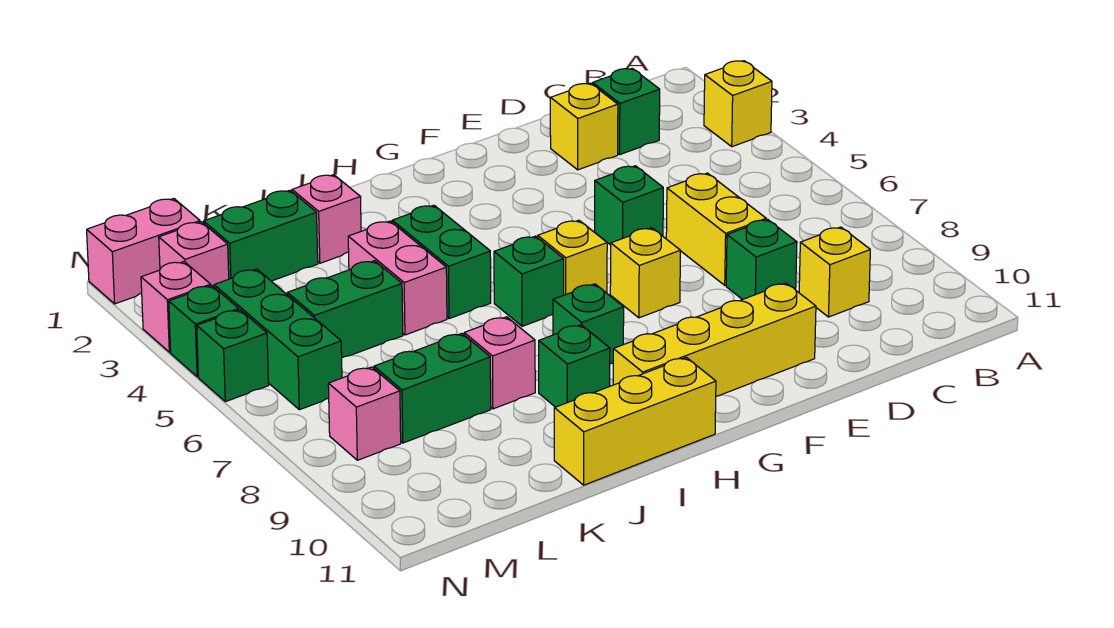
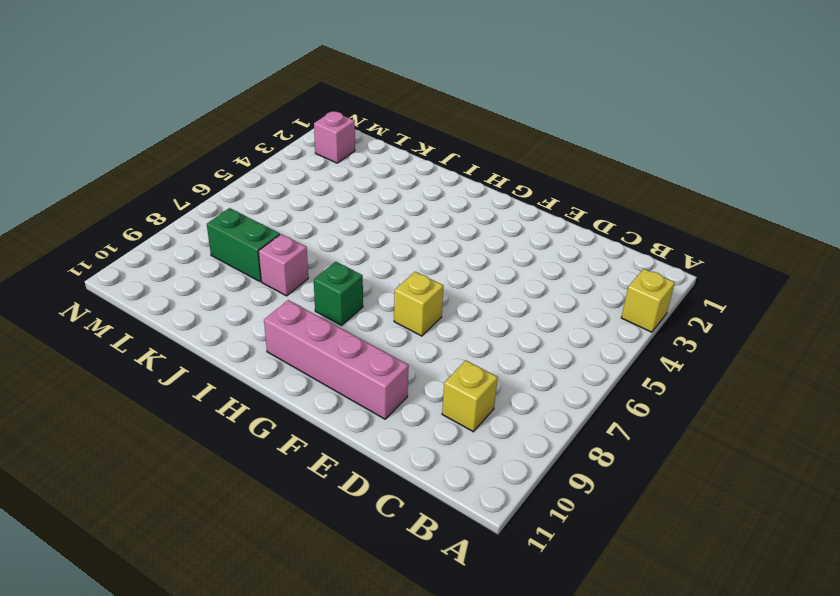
pink brick E10:H10 level 1 -> yellow brick E10:H10 level 1
none -> green brick C2 level 1
none -> yellow brick D2 level 1
none -> yellow brick D6:D7 level 1

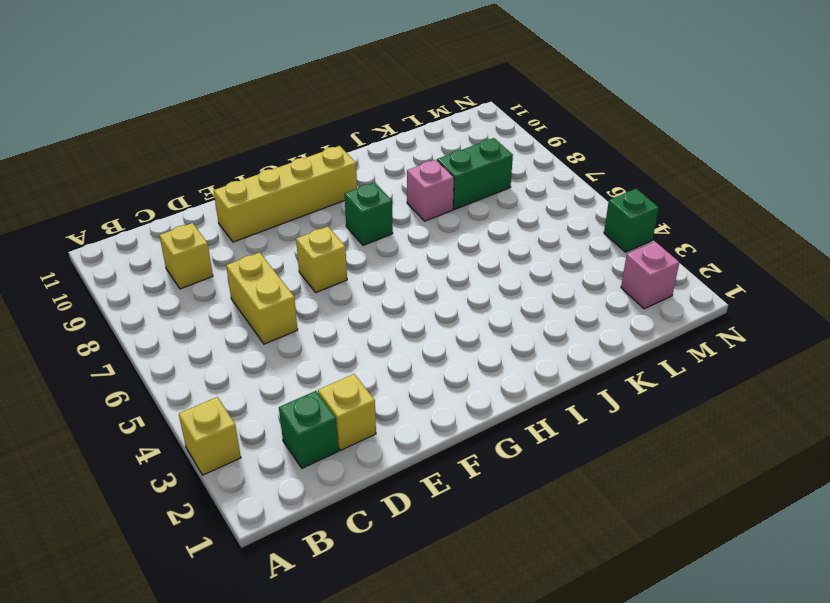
none -> green brick D8 level 1
none -> green brick E5 level 1
none -> yellow brick G6 level 1

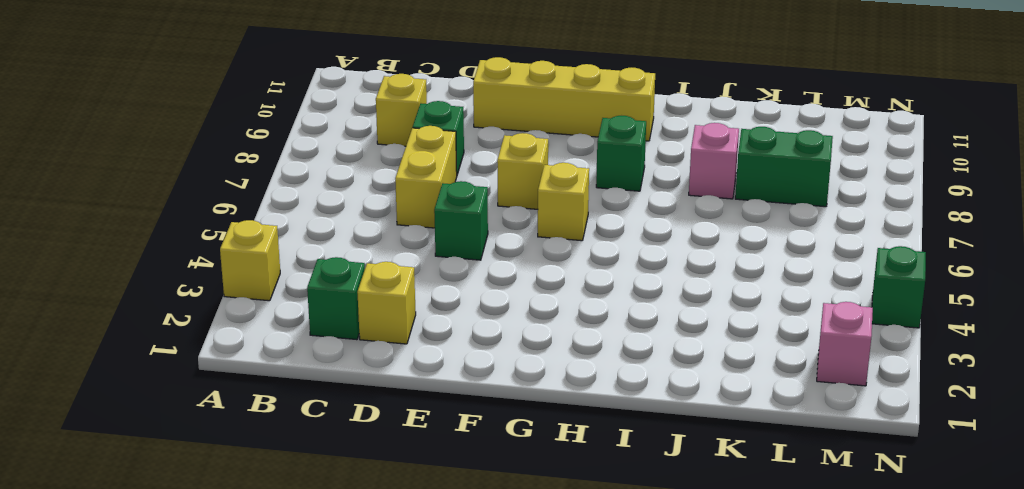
none -> green brick H6 level 1
none -> yellow brick H11:J11 level 1
none -> green brick I4:I5 level 1

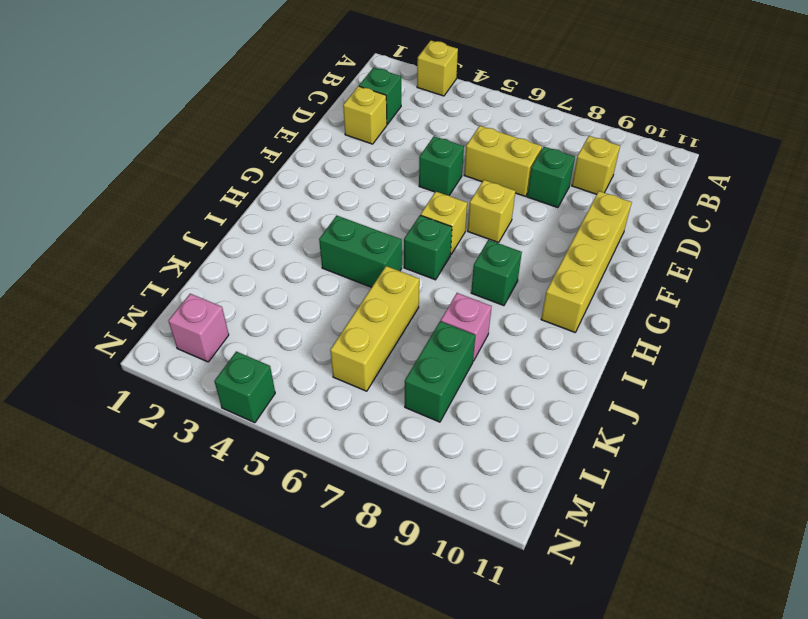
yellow brick J6:L6 level 1 -> yellow brick H11:J11 level 1
none -> green brick I9 level 1
none -> pink brick J2 level 1
none -> pink brick J4:J5 level 1

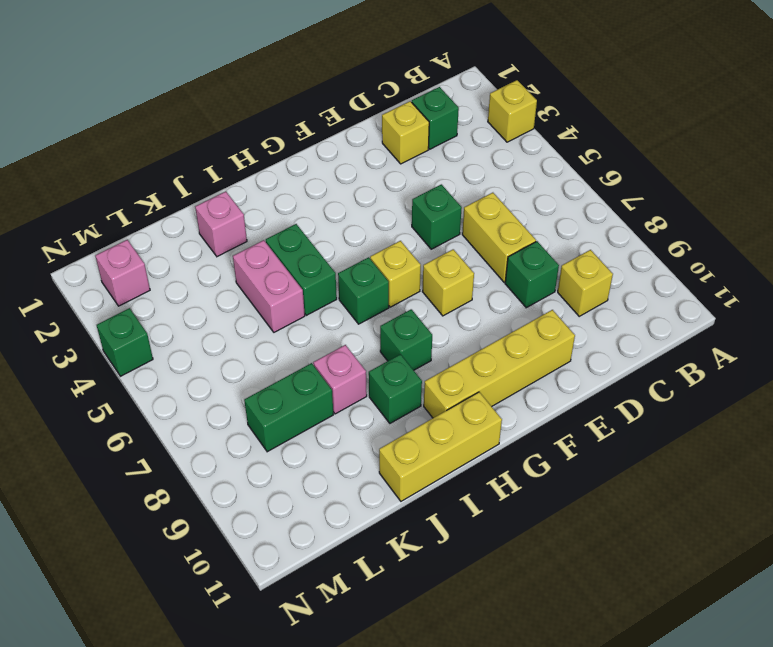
none -> green brick K2:L2 level 1
none -> green brick K5:L5 level 1
none -> pink brick M1:N1 level 1

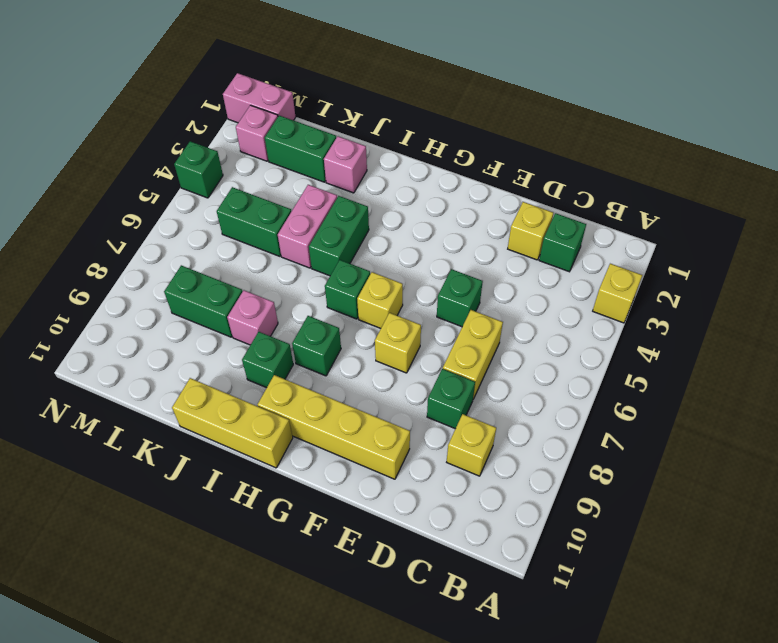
none -> green brick M4:M6 level 1
none -> pink brick M8 level 1
none -> pink brick N3 level 1

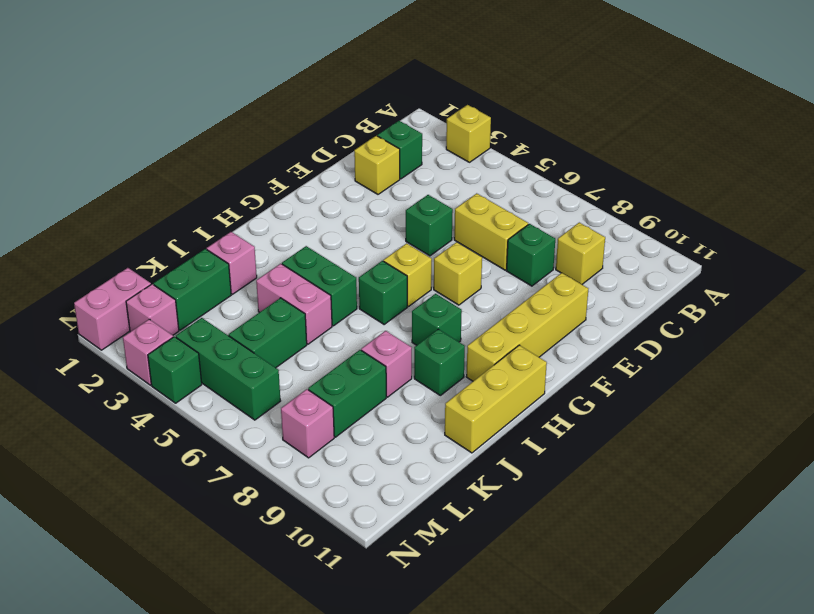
none -> green brick N5 level 1

